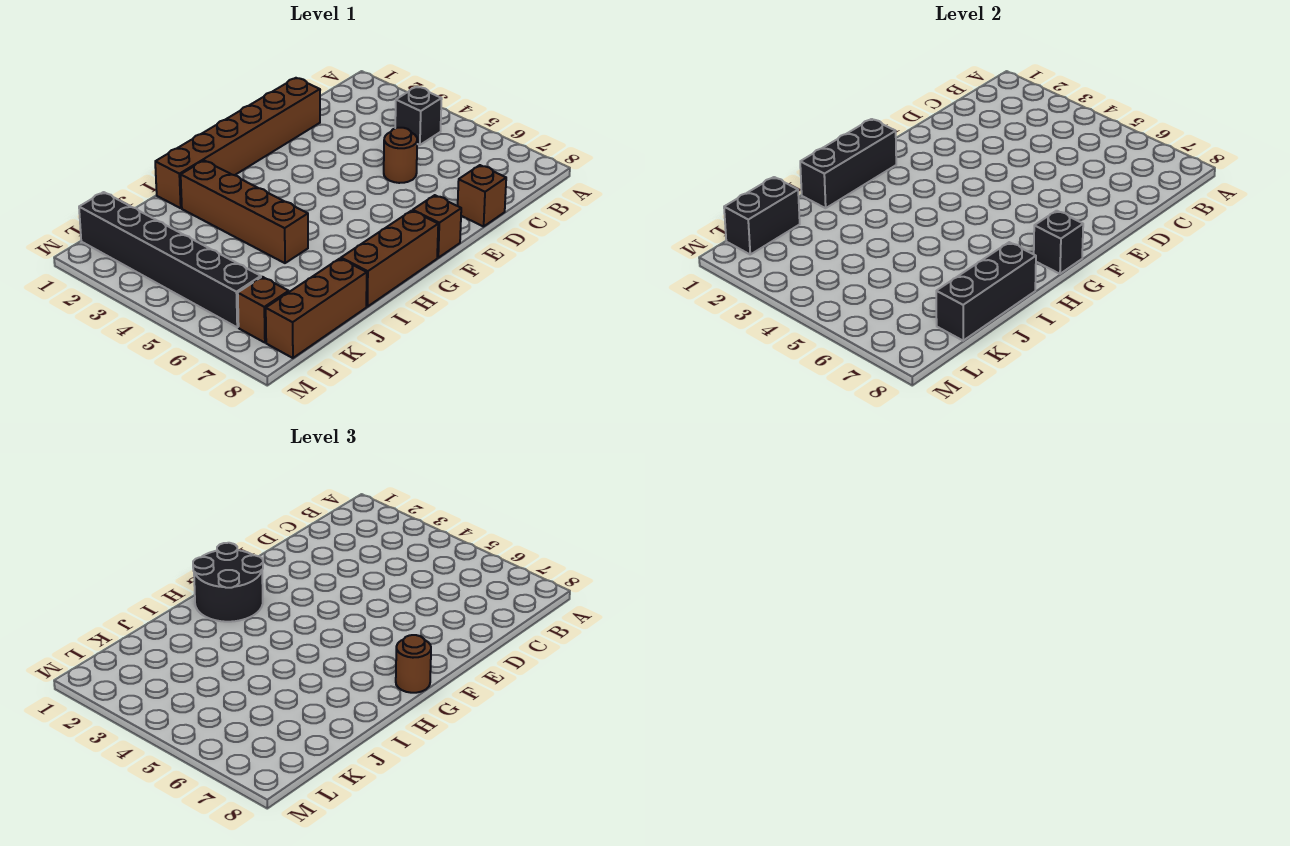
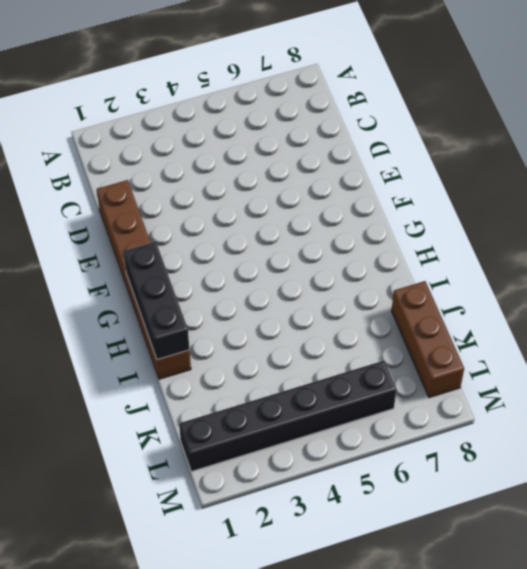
none -> black brick B4 level 1
none -> brown round brick D5 level 1
none -> brown brick D8 level 1

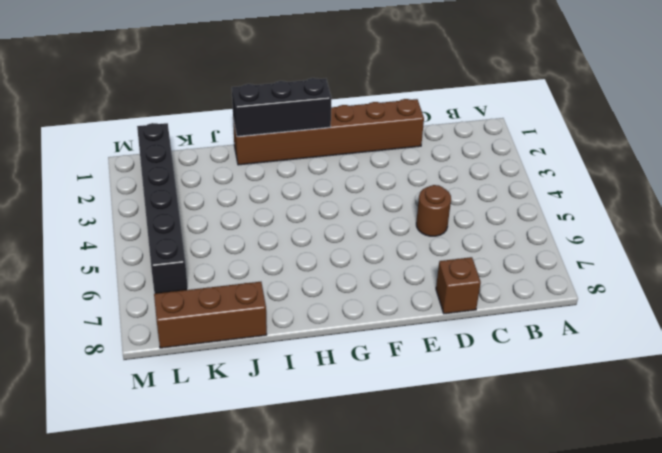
none -> black brick B4 level 1
none -> brown brick F8 level 1
none -> brown brick G8:I8 level 1

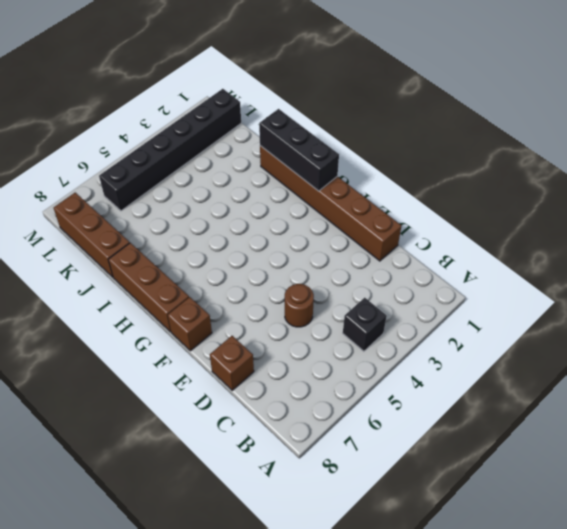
none -> brown brick I2:I5 level 1
none -> brown brick L7 level 1
none -> black brick G8 level 2

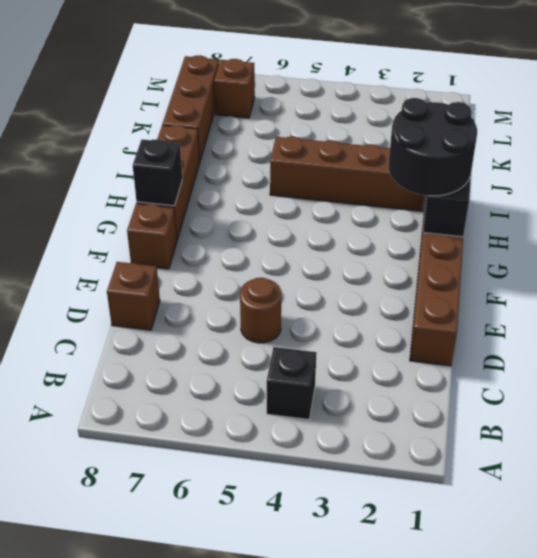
none -> black brick L1:L6 level 1
none -> black brick I8:K8 level 2
none -> black brick K1:L1 level 2

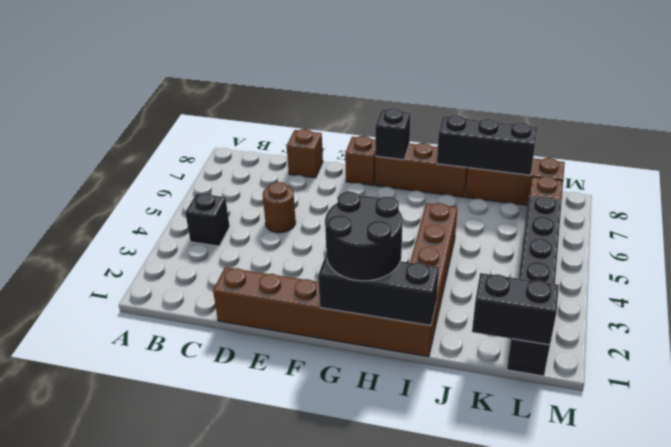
none -> brown round brick G8 level 3

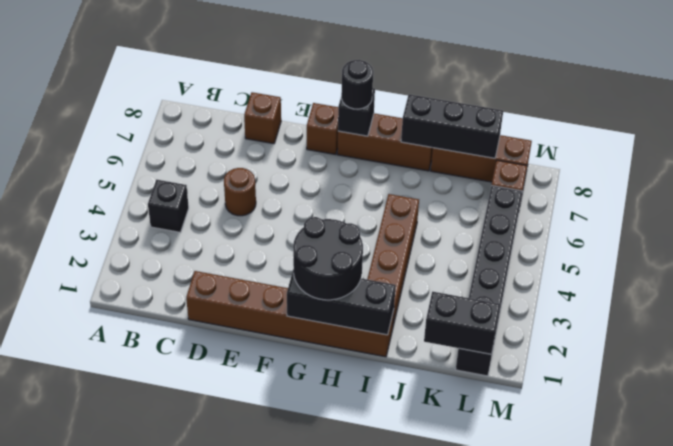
black round brick G8 level 3 -> brown round brick G8 level 3

